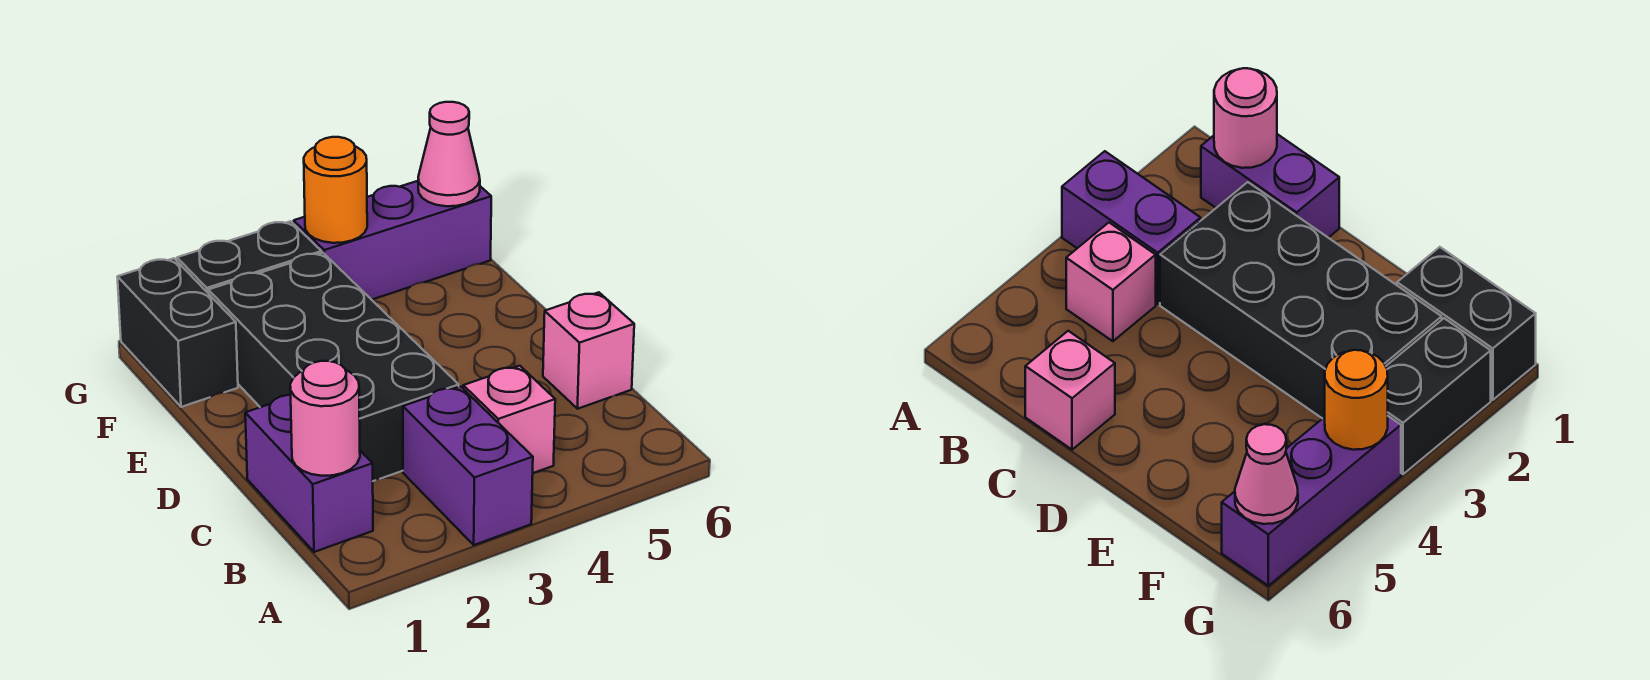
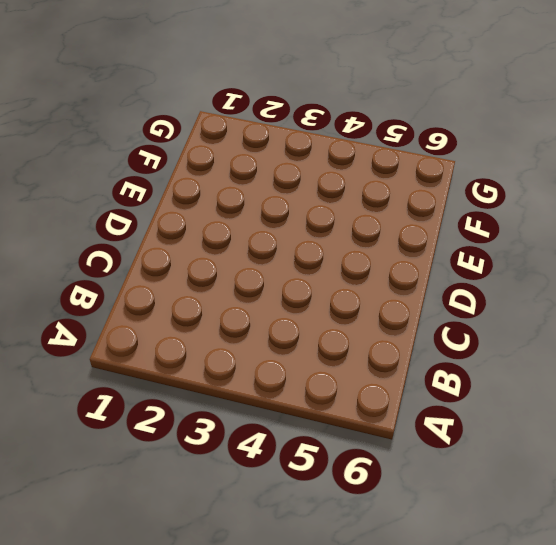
none -> purple brick A3:B3 level 1
none -> purple brick B1:C1 level 1

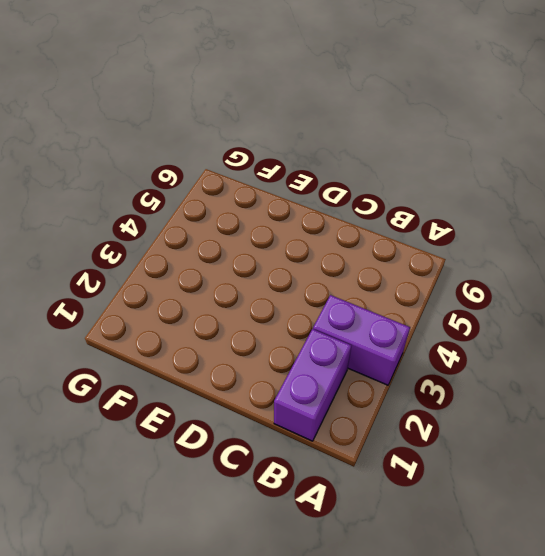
purple brick B1:B2 level 1 -> purple brick B1:C1 level 1
none -> pink brick B4 level 1
none -> black brick C2:F3 level 1

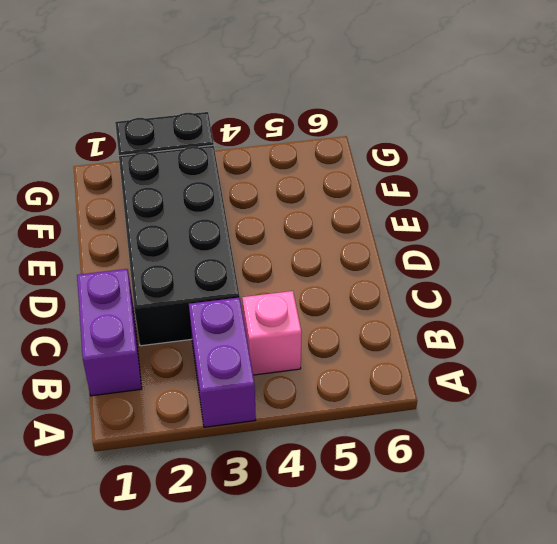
none -> pink brick C6 level 1
none -> black brick F1:G1 level 1

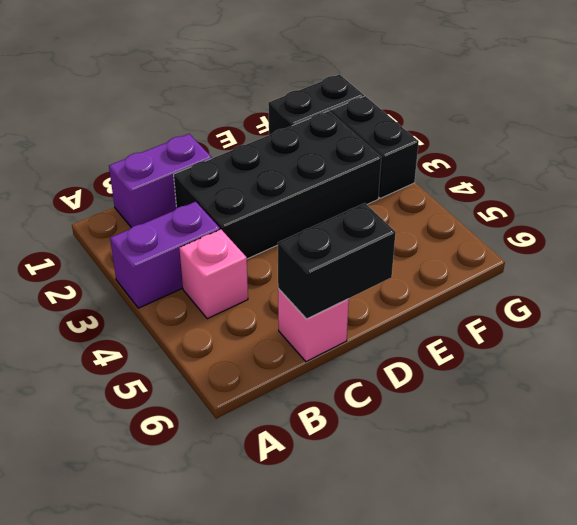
black brick C6:D6 level 2 -> none
none -> purple brick G4:G6 level 1
none -> pink round brick B1 level 2

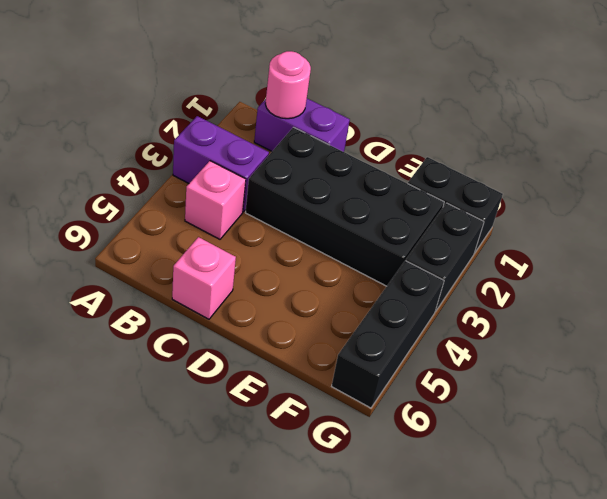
black brick G4:G6 level 1 -> purple brick G4:G6 level 1
none -> orange round brick G4 level 2
none -> pink cone G6 level 2

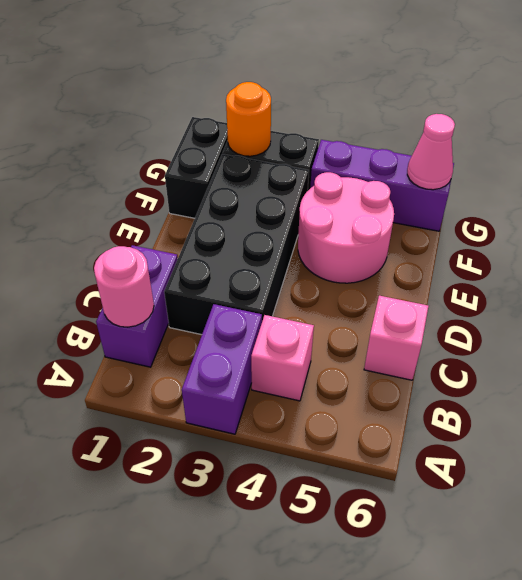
pink round brick E4:F5 level 1 -> none
orange round brick G2 level 2 -> orange round brick G4 level 2

